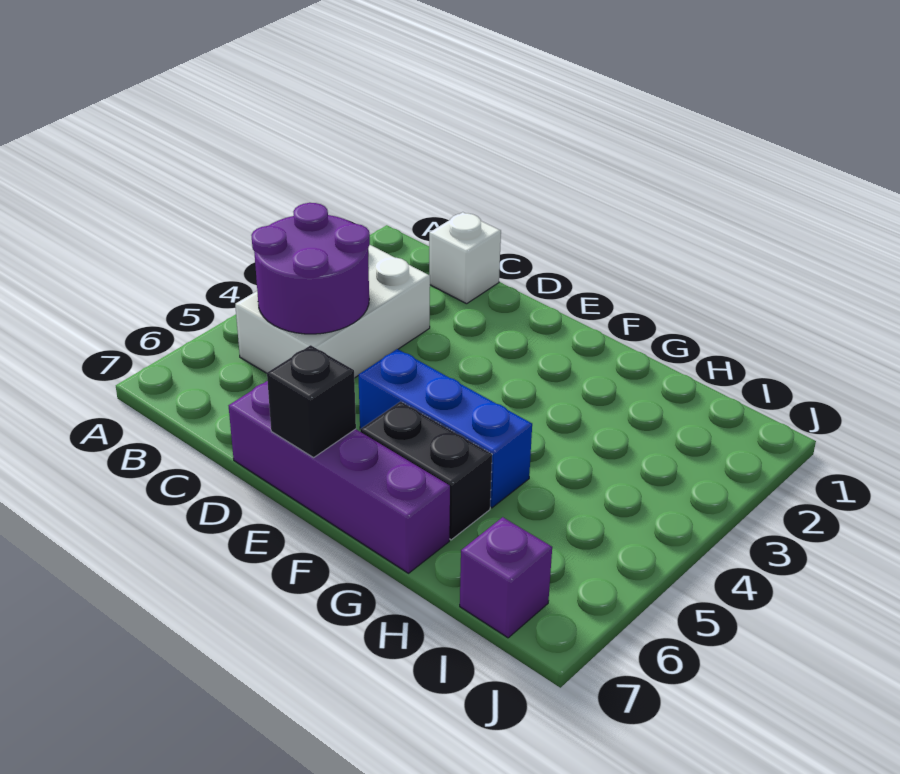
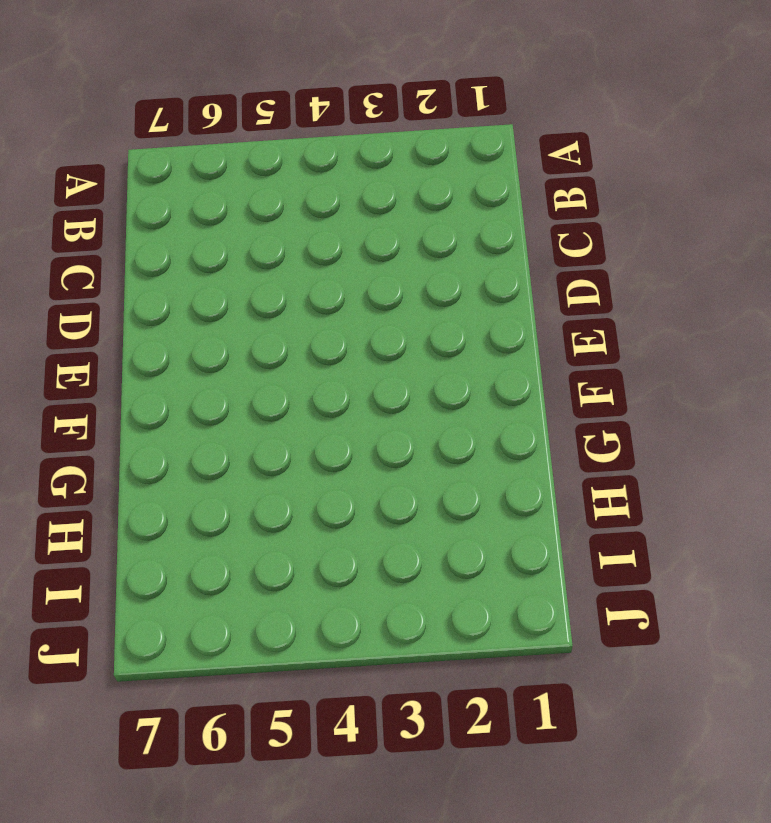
none -> white brick B3:C5 level 1
none -> white brick C1 level 1

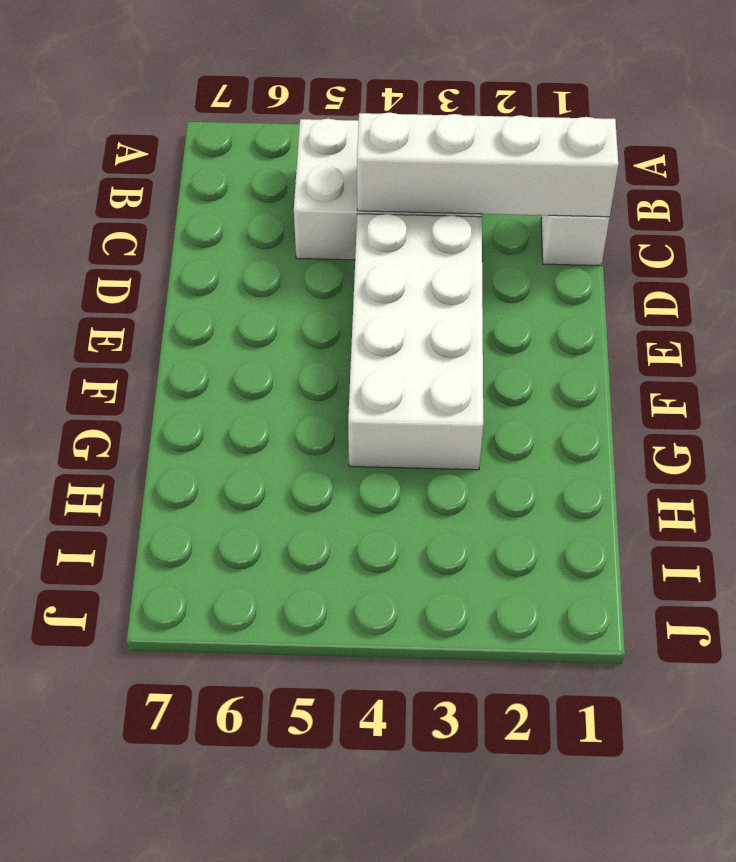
white brick C1:C4 level 2 -> purple round brick B4:C5 level 2
white brick D3:G4 level 1 -> none
none -> purple brick D7:G7 level 1
none -> blue brick E5:G5 level 1

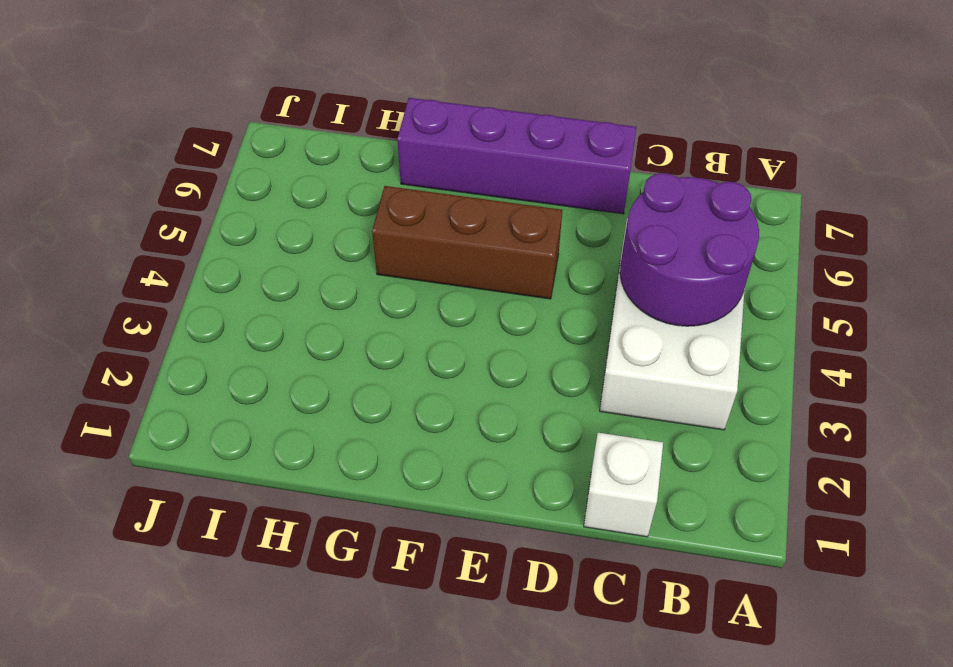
brown brick E5:G5 level 1 -> blue brick E5:G5 level 1
none -> black brick F6:G6 level 1
none -> purple brick I7 level 1

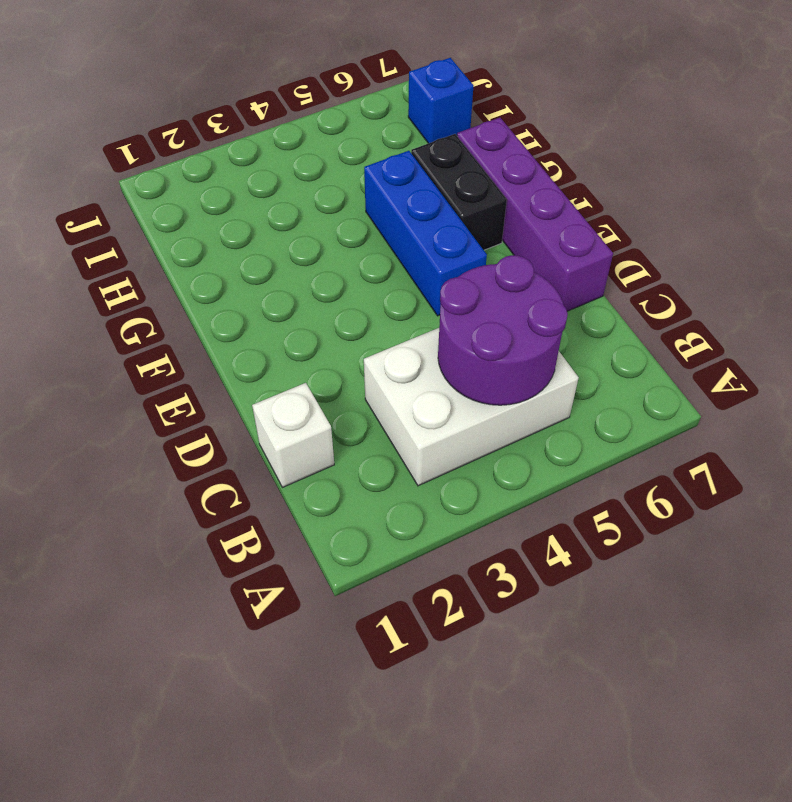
blue brick I7 level 1 -> purple brick I7 level 1
none -> black brick E7 level 2

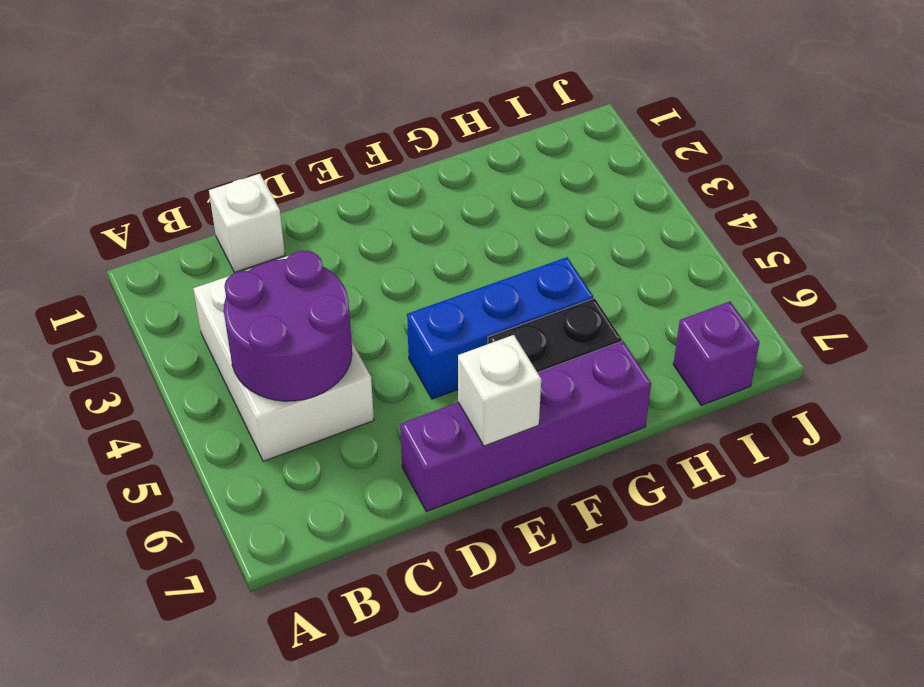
white brick E7 level 2 -> black brick E7 level 2

